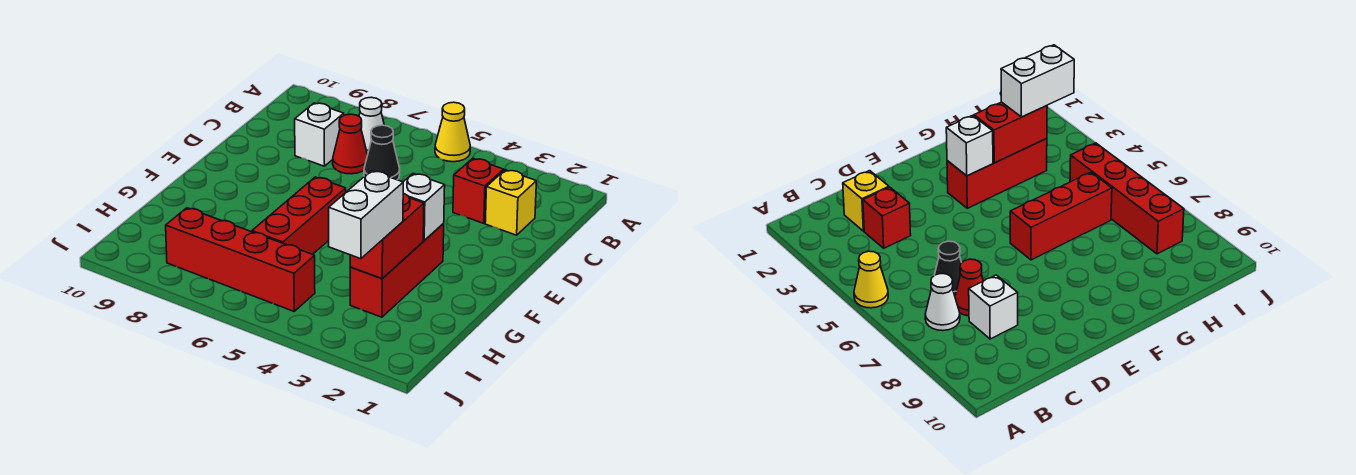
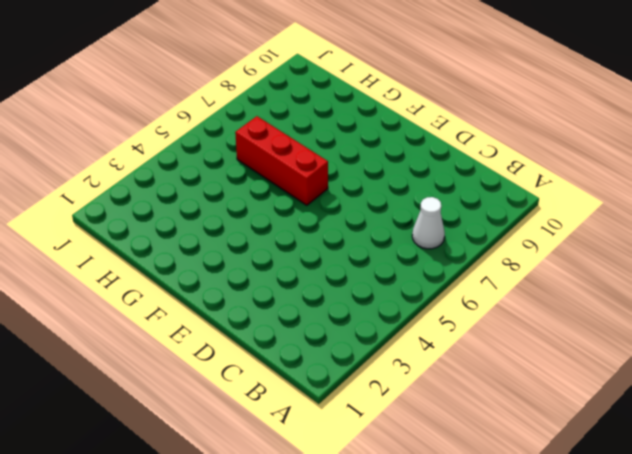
none -> yellow cone A5 level 1
none -> yellow brick C2 level 1
none -> red brick C3 level 1

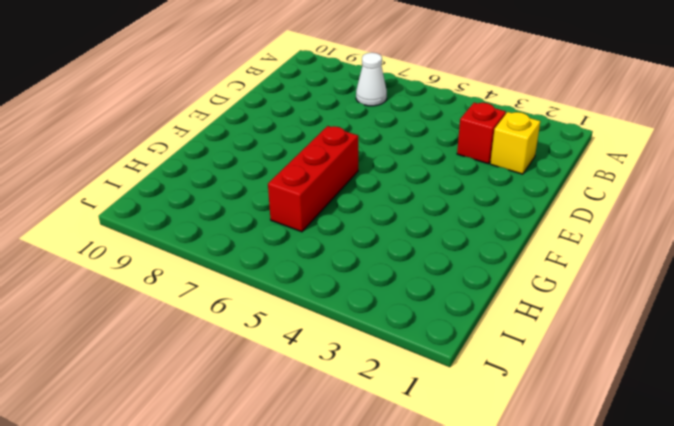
none -> yellow cone A5 level 1
none -> black cone C6 level 1
none -> red cone C7 level 1

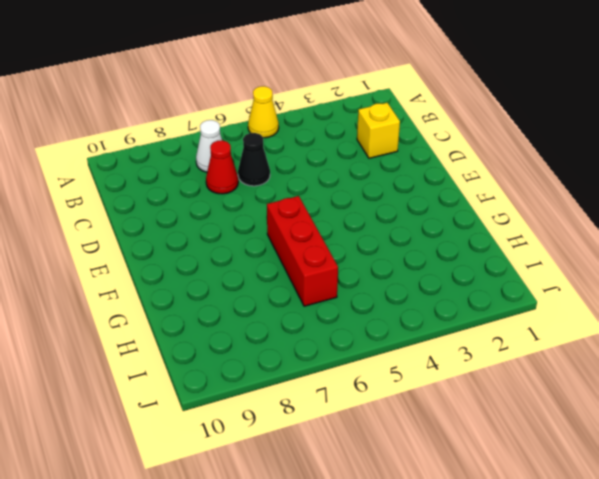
none -> red brick C3 level 1
none -> white brick C8 level 1
none -> red brick F3:H3 level 1

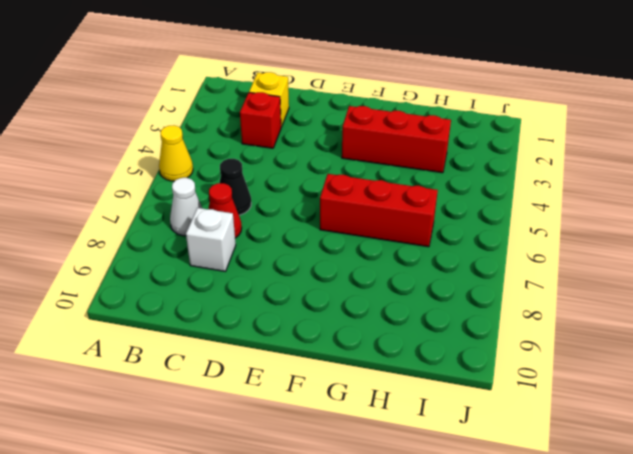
none -> red brick I5:I8 level 1
none -> white brick F3 level 2
none -> red brick G3:H3 level 2

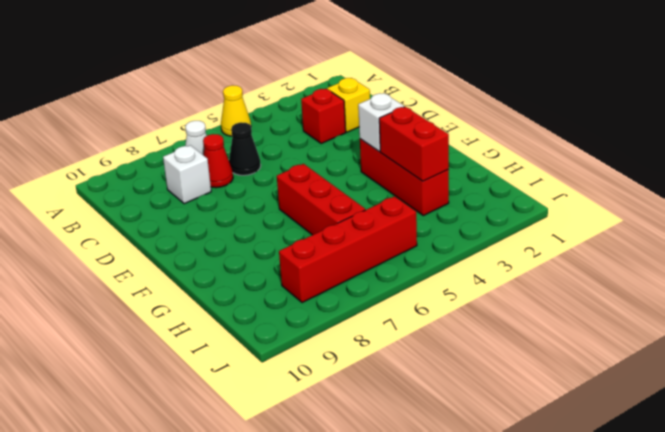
none -> white brick H3:I3 level 3

